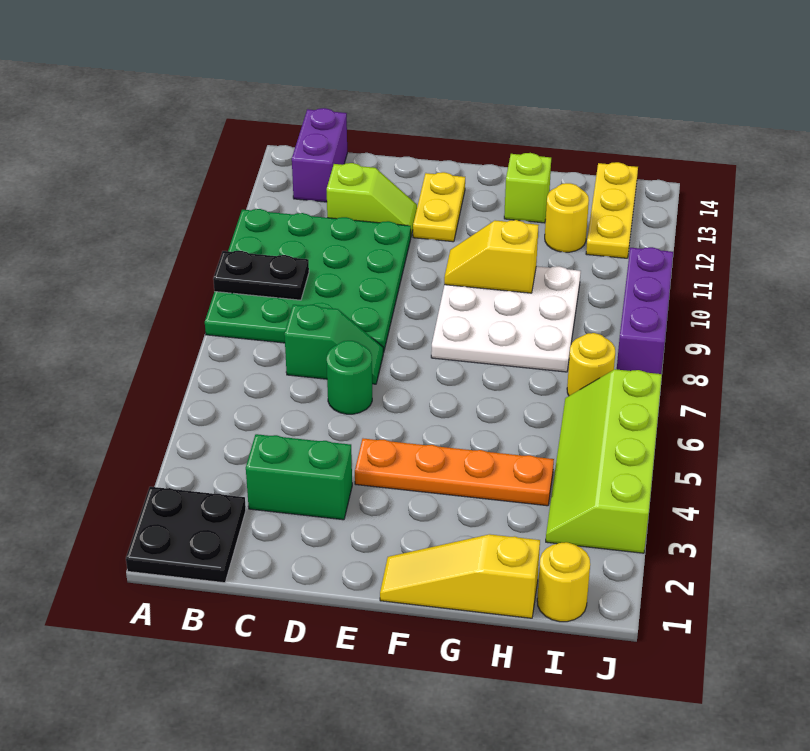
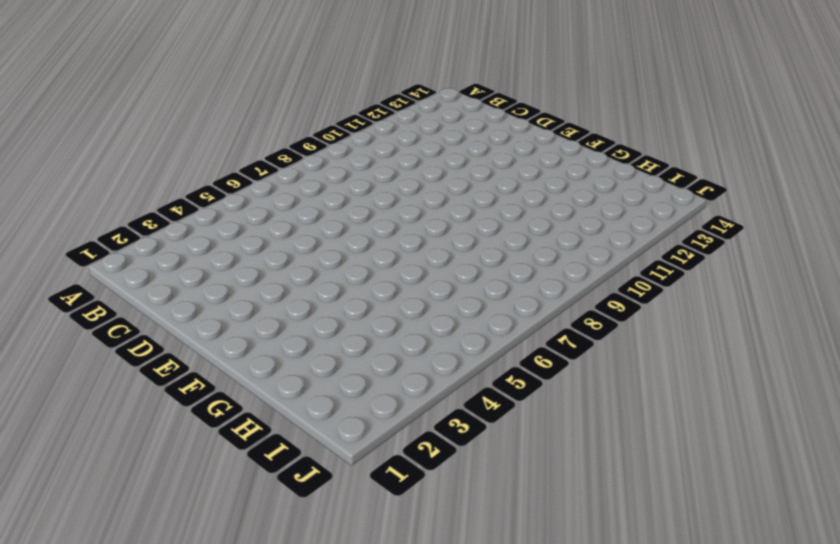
none -> black plate A1:B2 level 1
none -> green plate A8:D11 level 1
none -> purple brick B13:B14 level 1

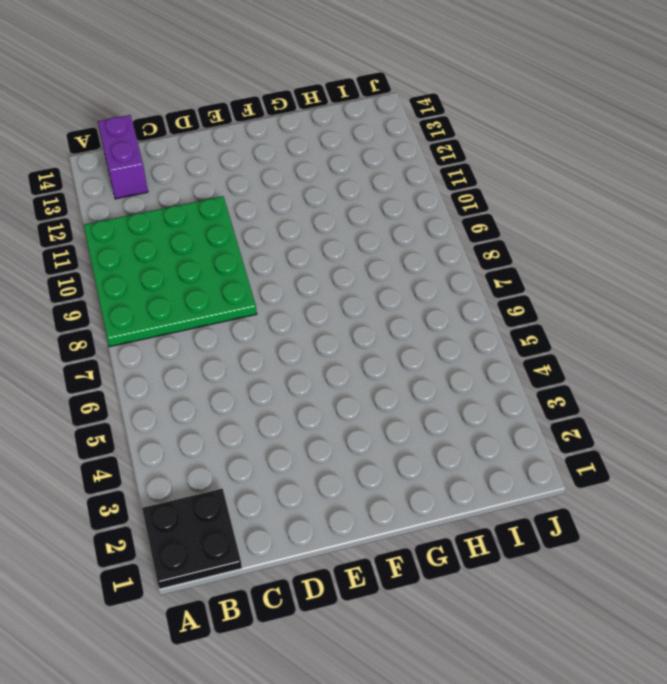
none -> green brick C3:D3 level 1
none -> green slope C7:D7 level 1 top C
none -> lime slope C12:D12 level 1 top C

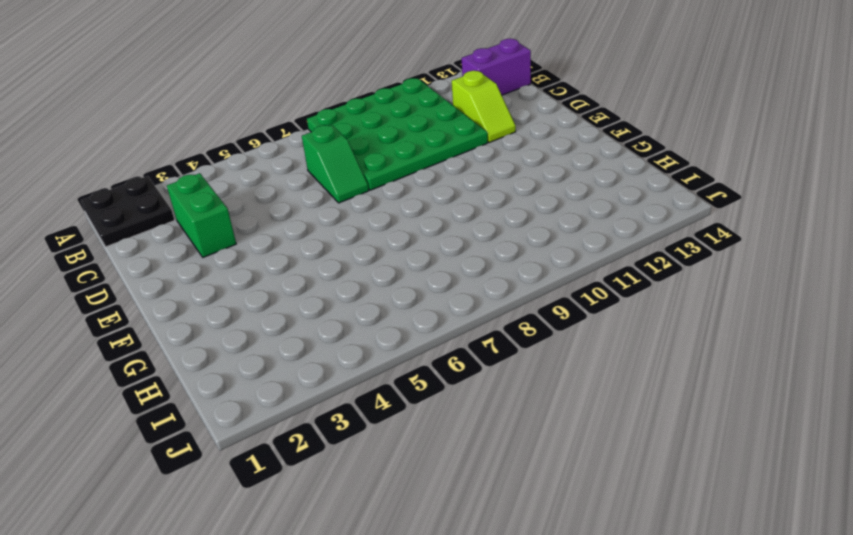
none -> green round brick D6 level 1
none -> orange plate E4:H4 level 1
none -> yellow plate E12:E13 level 1

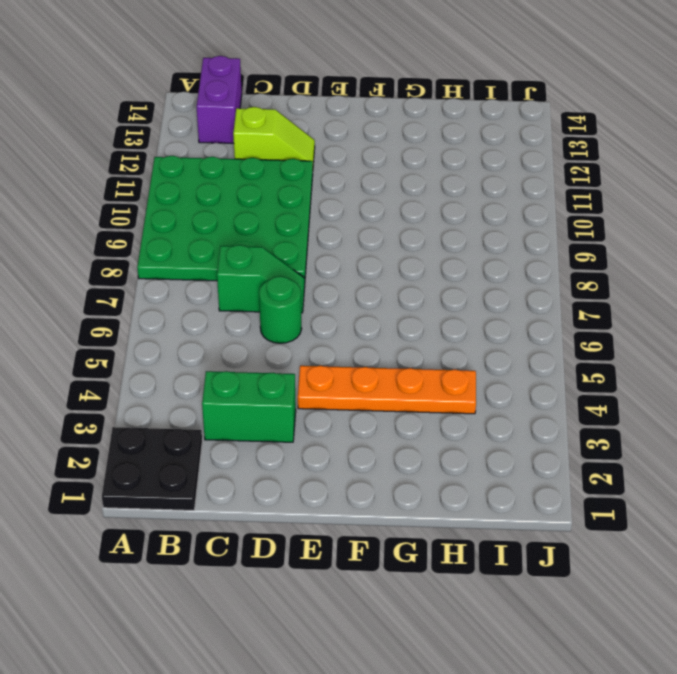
none -> yellow plate E12:E13 level 1
none -> yellow slope F1:H1 level 1 top H
none -> white plate F8:H10 level 1

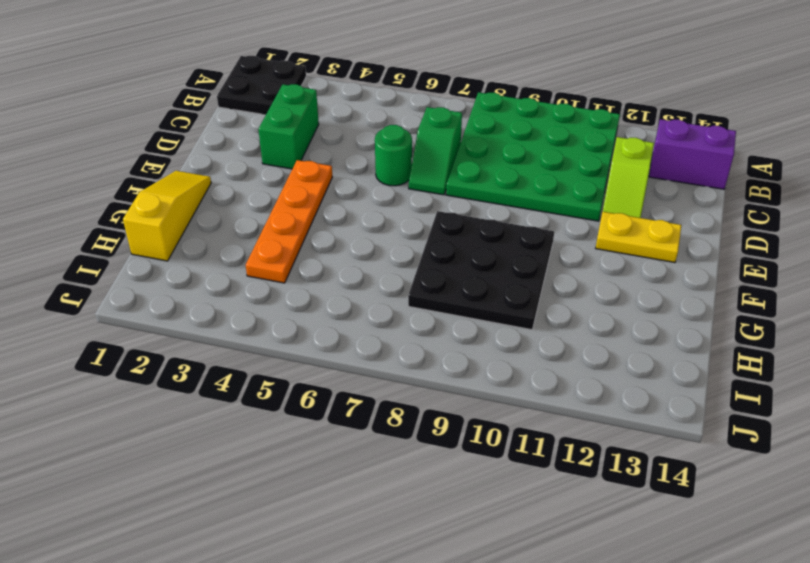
black plate F8:H10 level 1 -> white plate F8:H10 level 1
none -> lime brick G13 level 1
none -> yellow round brick H12 level 1
none -> yellow round brick I1 level 1

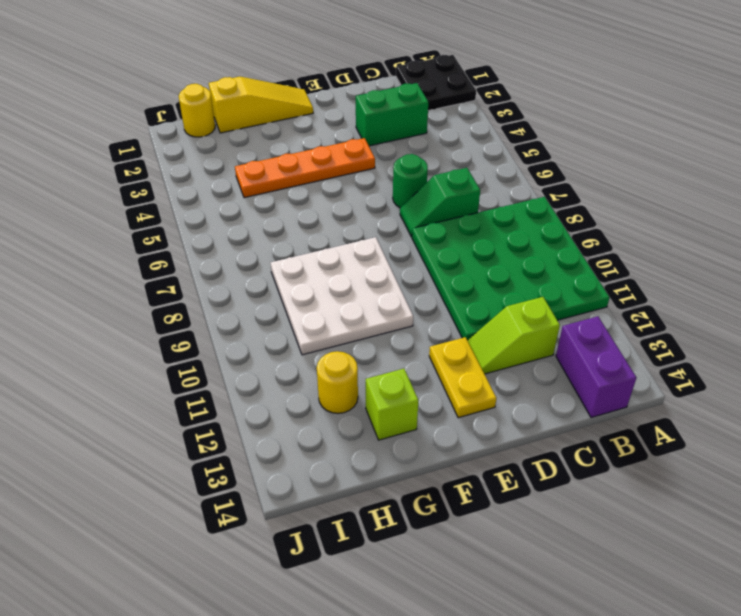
none -> lime slope I3:J6 level 1 top J
none -> yellow round brick I7 level 1
none -> yellow plate I12:I14 level 1

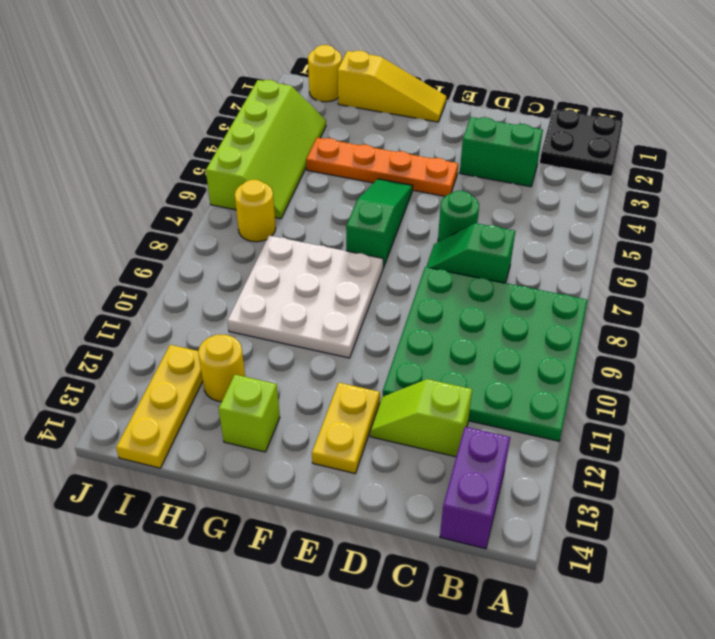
green slope F5:F7 level 1 top 7 -> none
none -> purple brick J8:J10 level 1
none -> black plate A9:B9 level 2
none -> yellow slope F10:G10 level 2 top G

